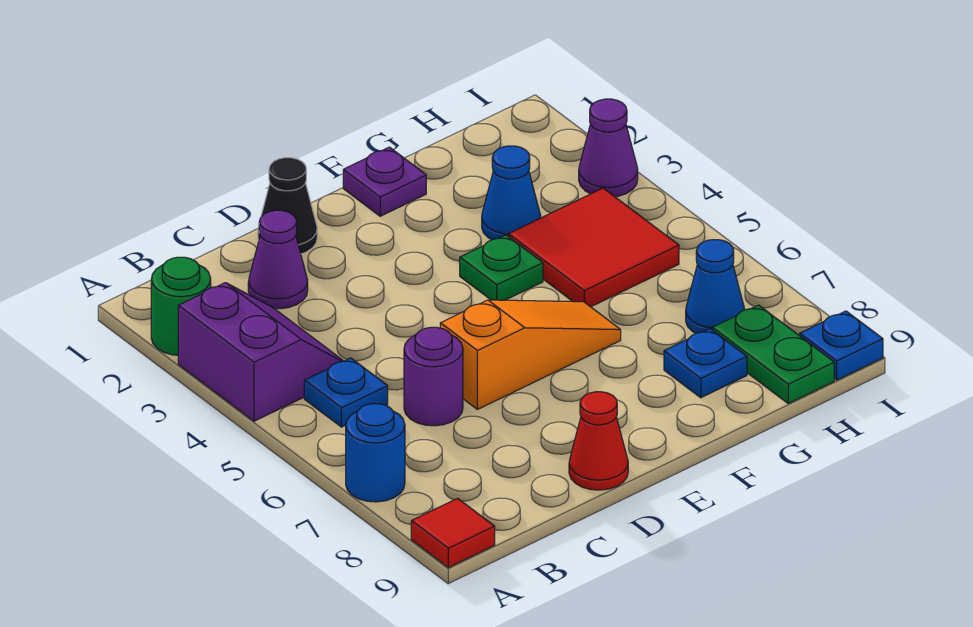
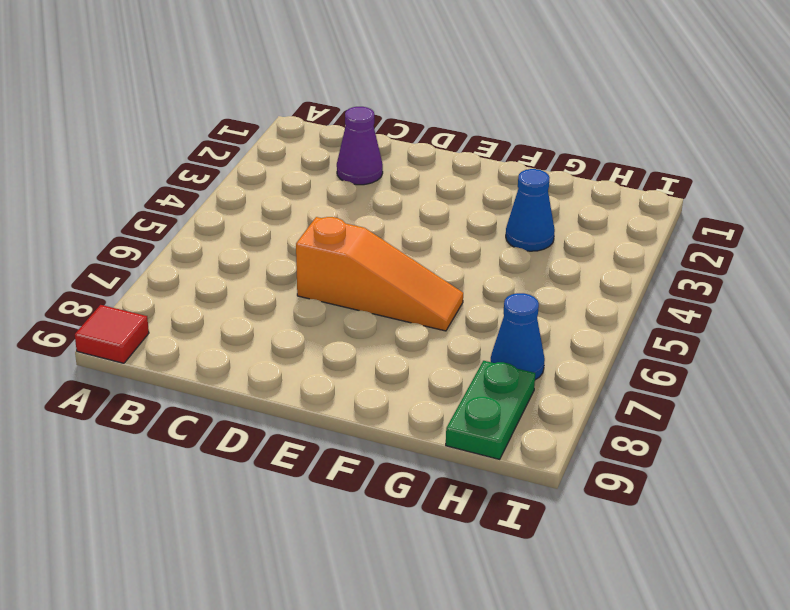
none -> green round brick A2 level 1
none -> purple slope A3:B4 level 1 top A
none -> blue round brick A7 level 1

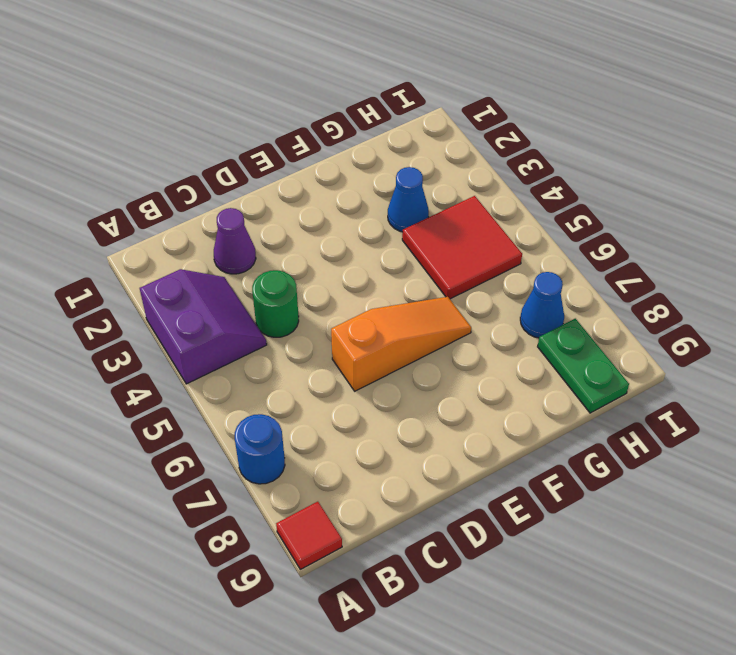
green round brick C4 level 1 -> green round brick A2 level 1
none -> blue plate B5 level 1
none -> purple round brick C6 level 1
none -> black cone D1 level 1

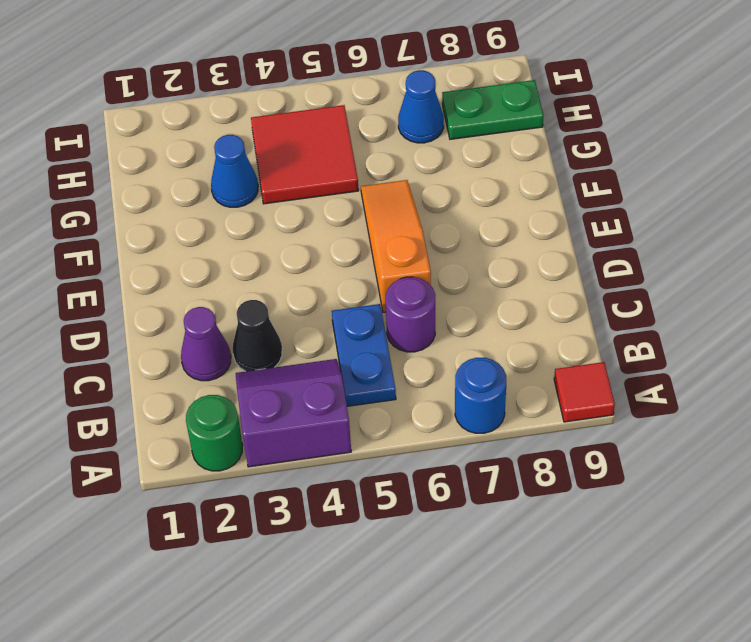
blue plate B5:C5 level 1 -> blue plate B5 level 1
black cone C3 level 1 -> black cone D1 level 1
none -> red cone D9 level 1
none -> purple plate F1 level 1
none -> green plate F4 level 1

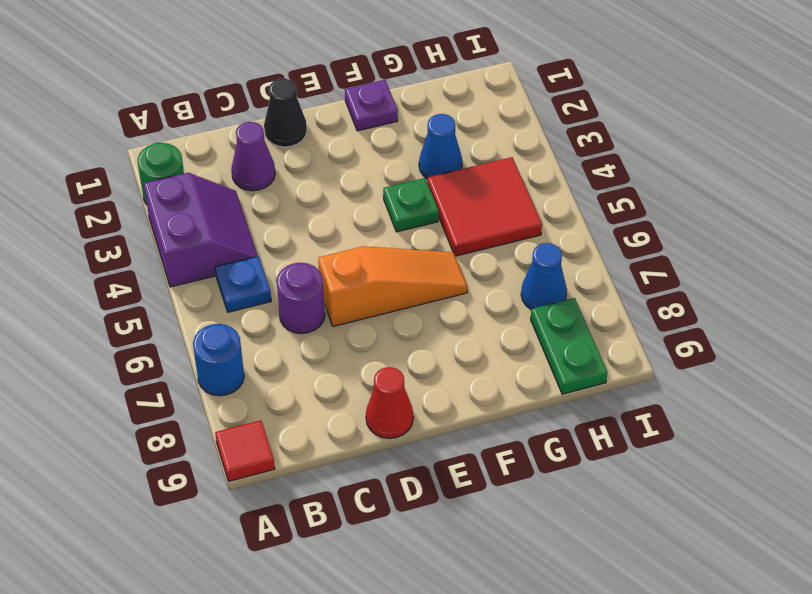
none -> blue plate G8 level 1
none -> purple cone I3 level 1
none -> blue plate I9 level 1

